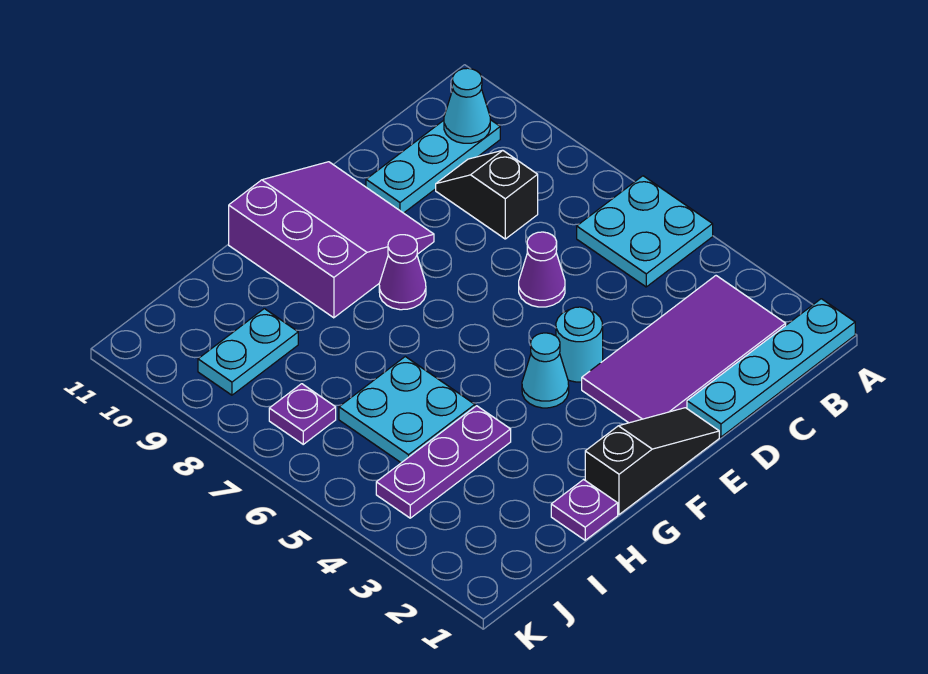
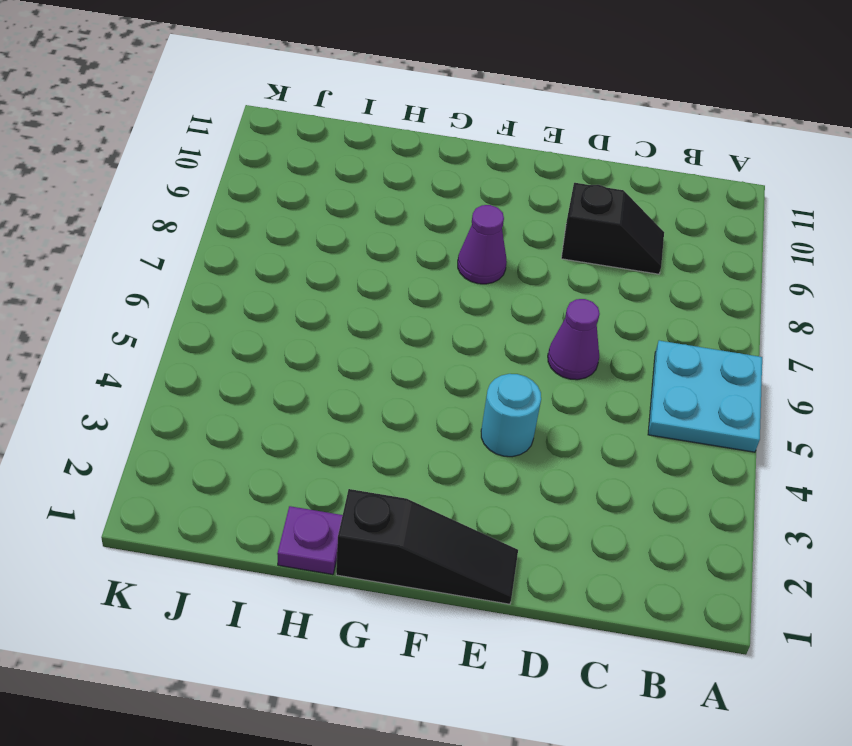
black slope C9:D9 level 1 top D -> black slope C8:C9 level 1 top 8
none -> cyan plate A1:D1 level 1
none -> purple tile B2:E3 level 1
none -> cyan plate B10:D10 level 1

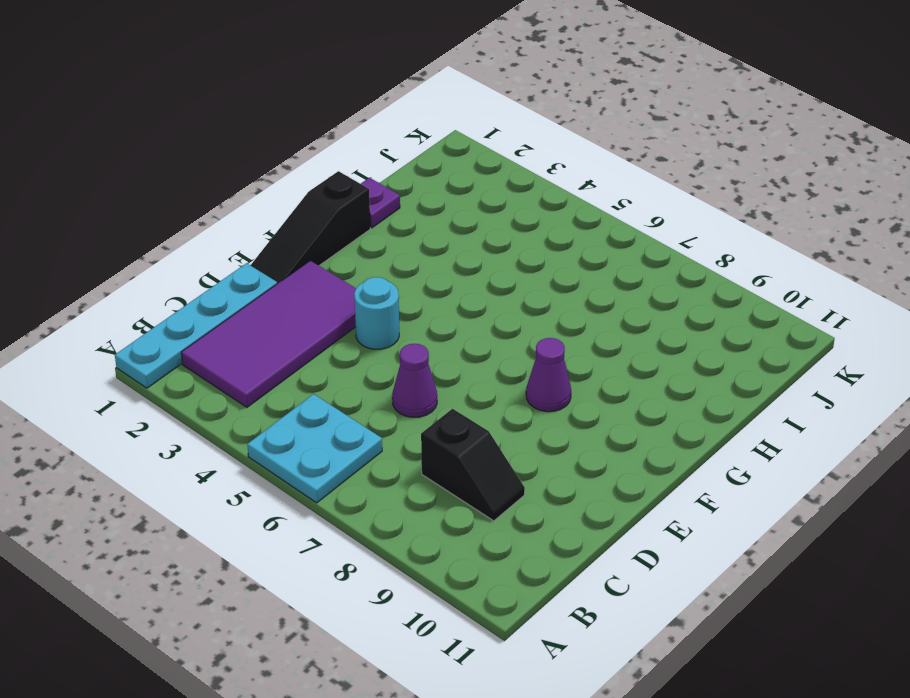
none -> cyan plate B10:D10 level 1
none -> purple slope E9:G11 level 1 top G
none -> cyan cone F4 level 1

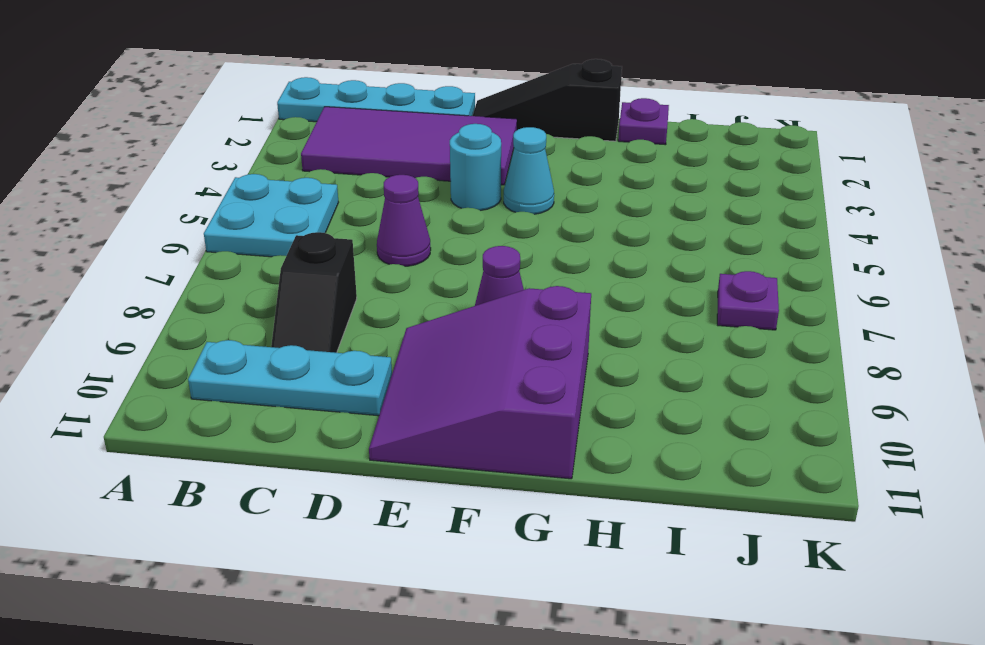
none -> purple plate H4:J4 level 1
none -> cyan plate H5:I6 level 1
none -> cyan plate I9:J9 level 1

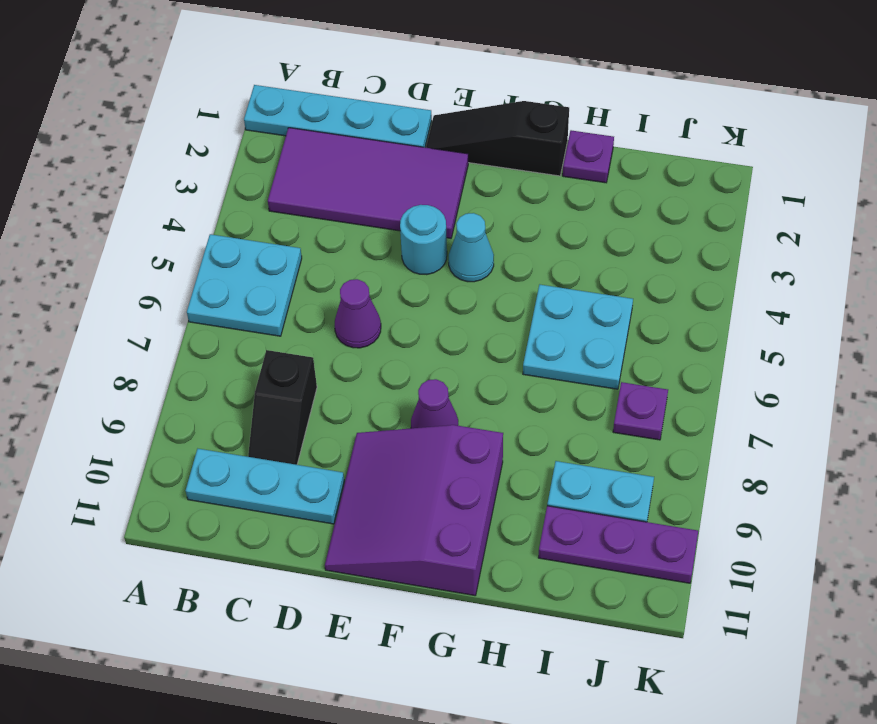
purple plate I10:K10 level 1 -> purple plate H4:J4 level 1
none -> cyan cone B10 level 2

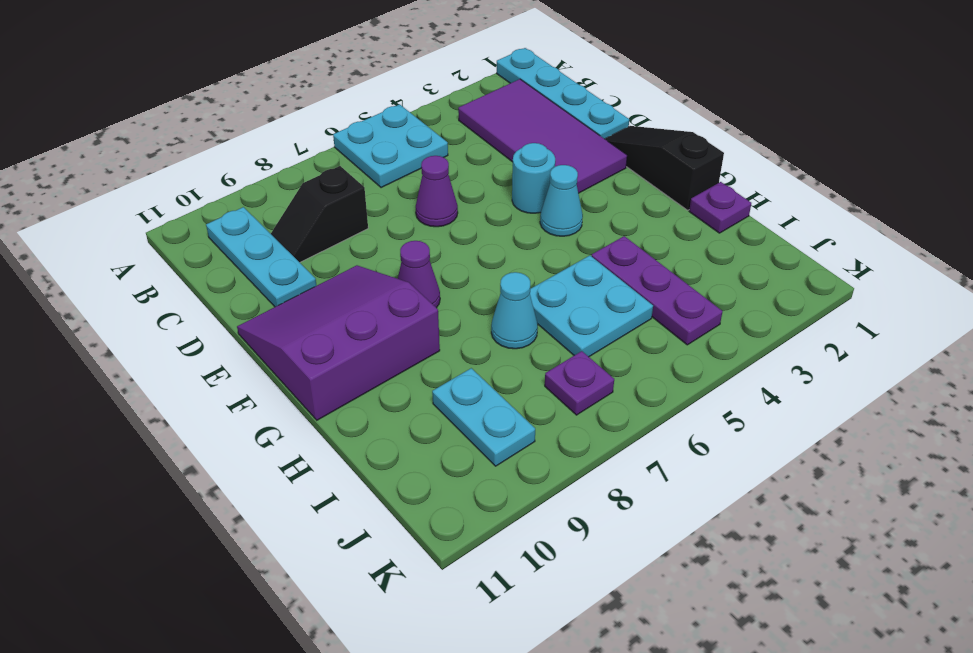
cyan cone H7 level 1 -> cyan cone B10 level 2

